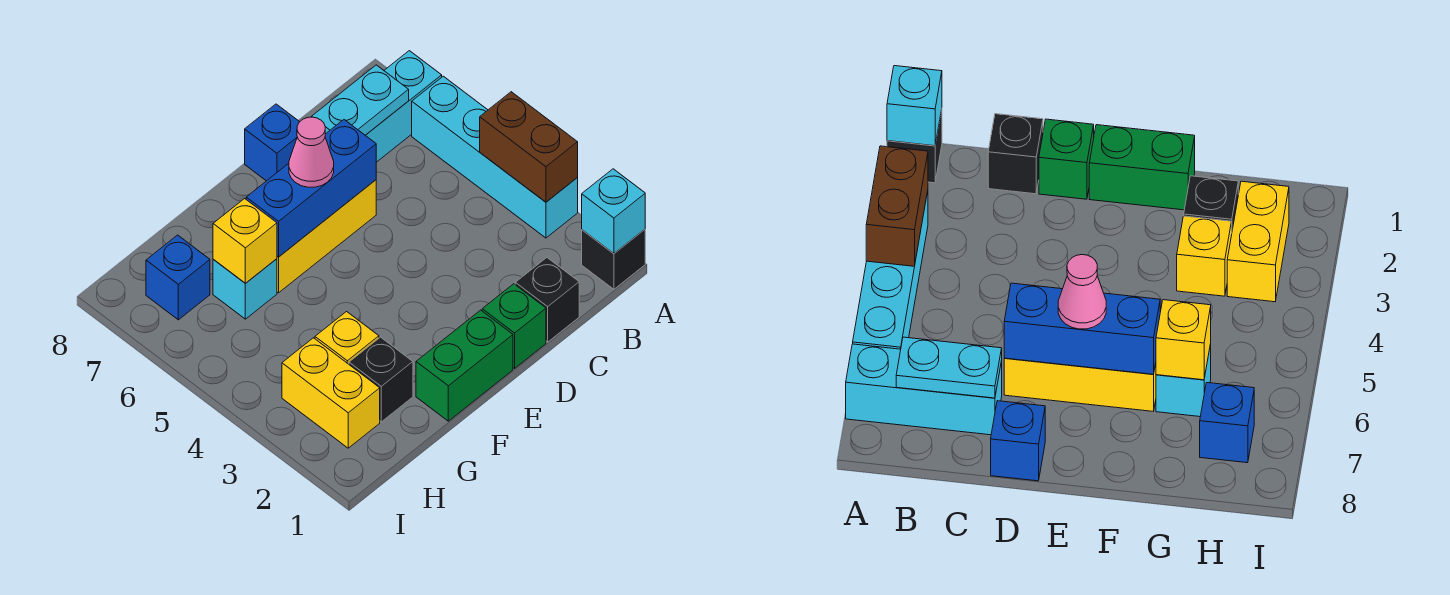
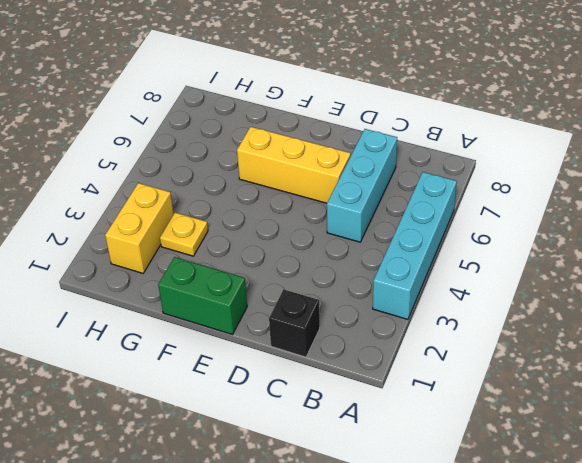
cyan brick C5:C7 level 1 -> cyan brick A7:C7 level 1
yellow plate G3 level 1 -> yellow brick G3 level 1
none -> black brick A1 level 1
none -> green brick D1 level 1
none -> blue brick D8 level 1

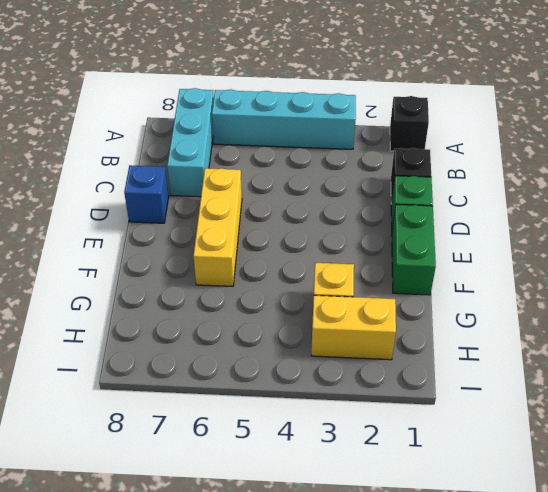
none -> black brick G2 level 1
none -> cyan brick G6 level 1
none -> blue brick H7 level 1

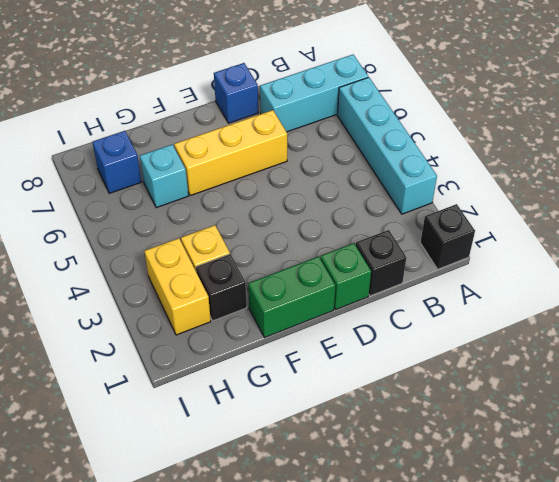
none -> cyan brick A1 level 2
none -> brown brick A3:A4 level 2
none -> cyan plate B7:C7 level 2

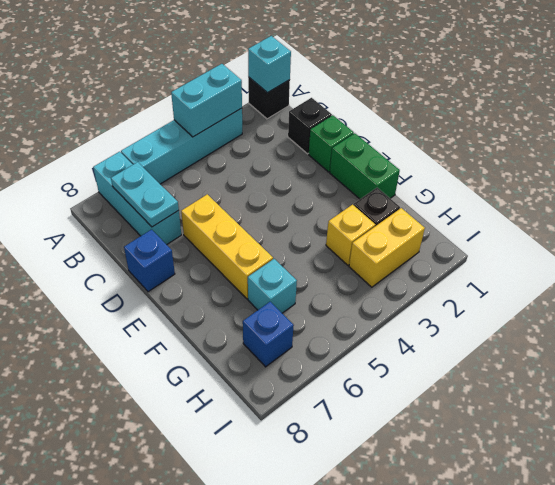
cyan brick A3:A4 level 2 -> brown brick A3:A4 level 2
none -> blue brick D6:F6 level 2
none -> yellow brick G6 level 2
none -> pink cone E6 level 3

